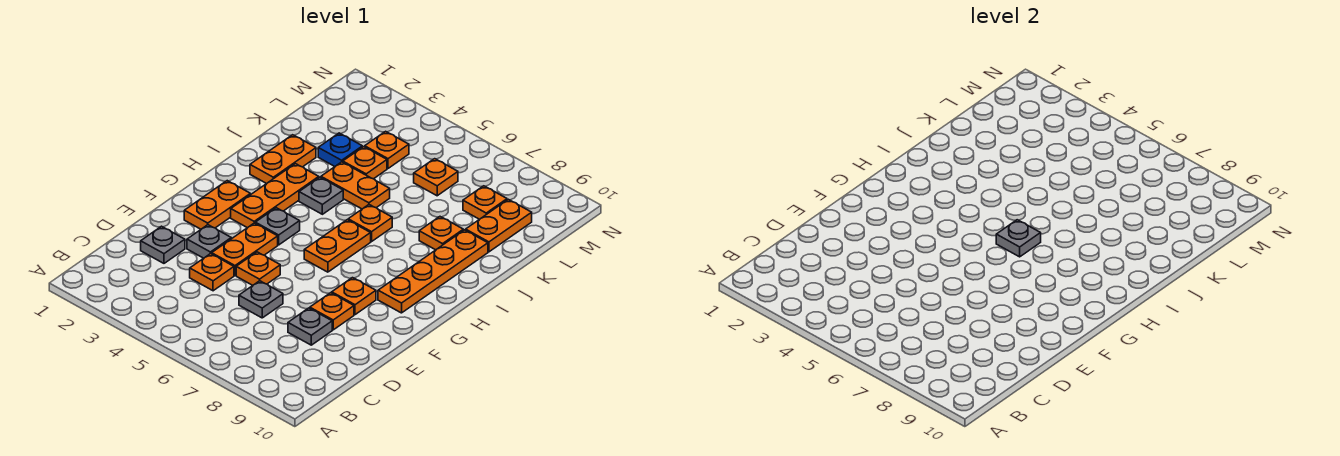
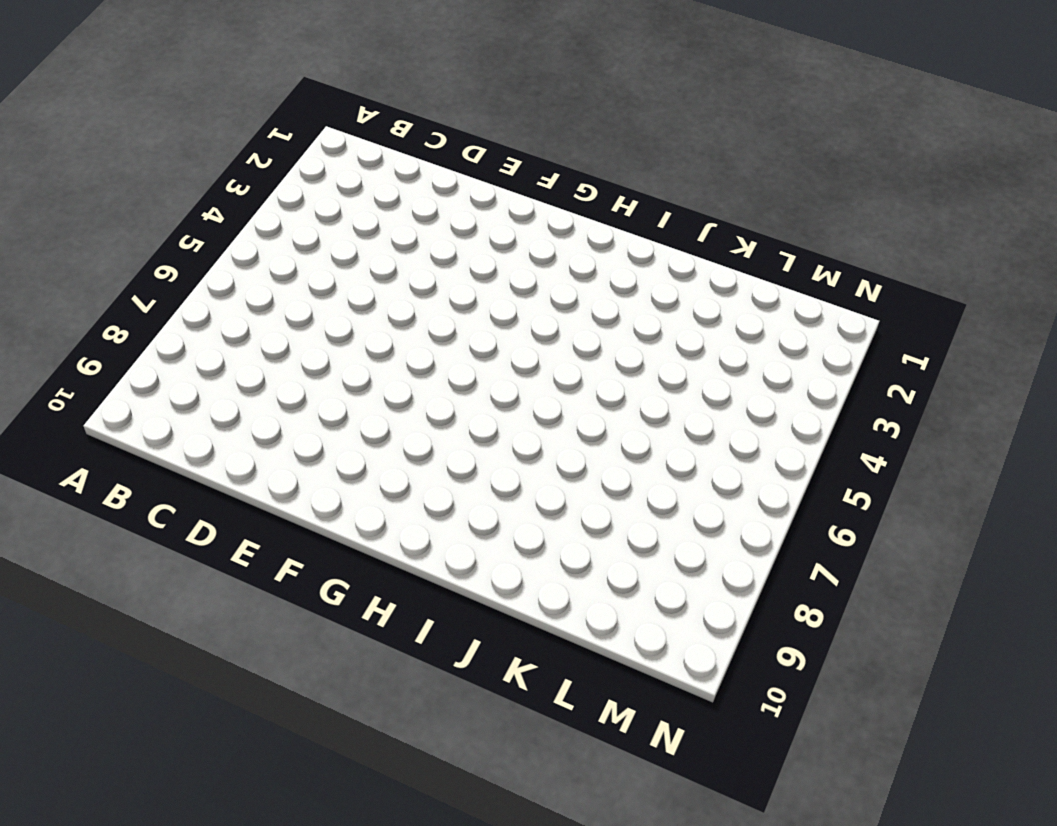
none -> grey plate D2 level 1
none -> orange plate D4 level 1
none -> grey plate D6 level 1

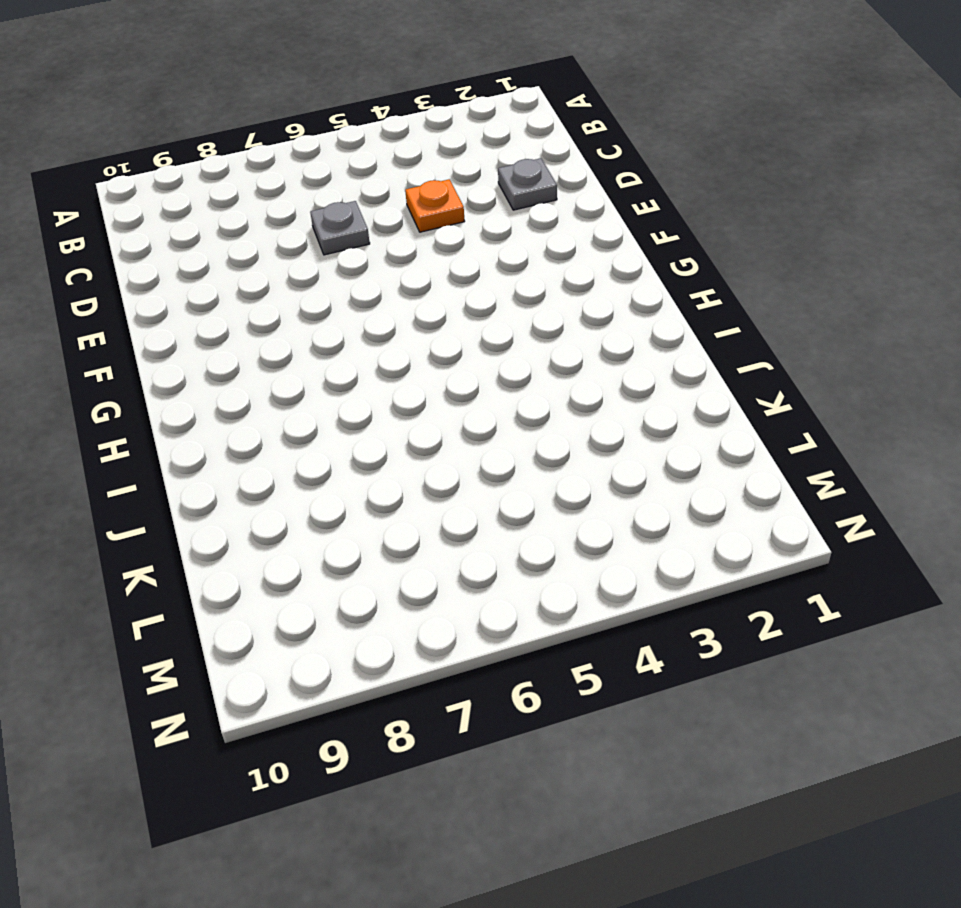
none -> grey plate D8 level 1
none -> grey plate E3 level 1
none -> orange plate E4:F4 level 1

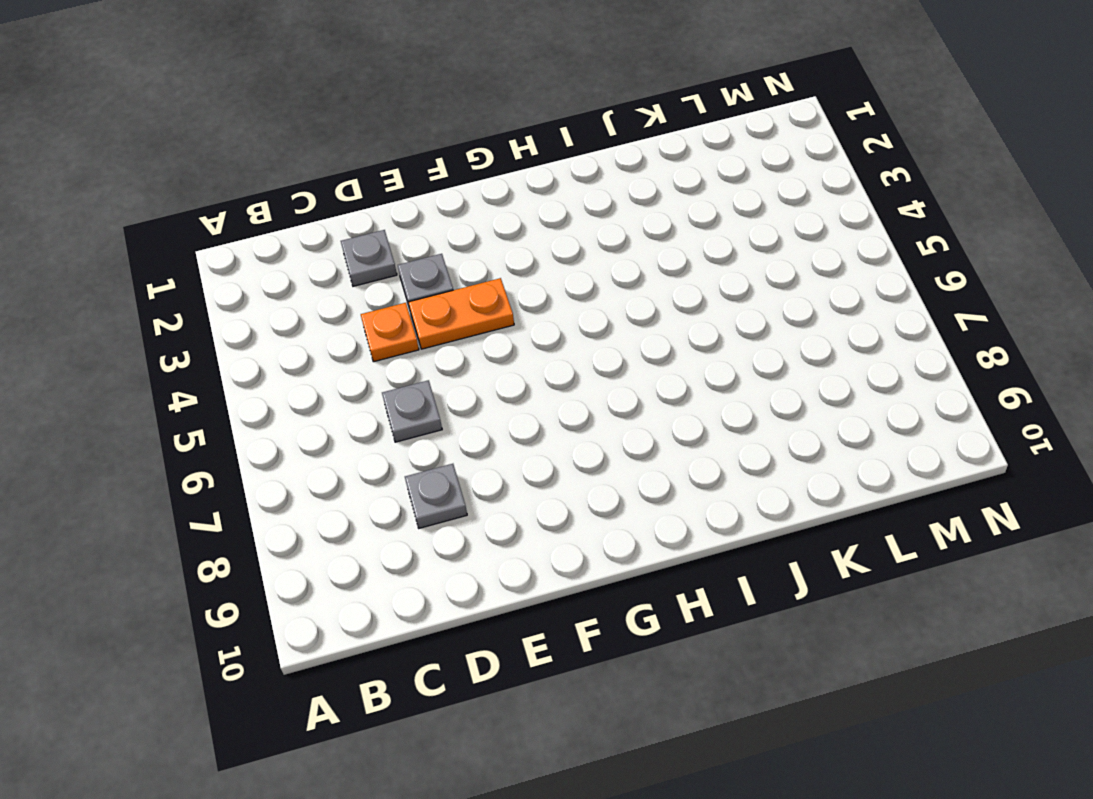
none -> orange plate E5 level 1
none -> orange plate E8 level 1
none -> orange plate F2:G2 level 1

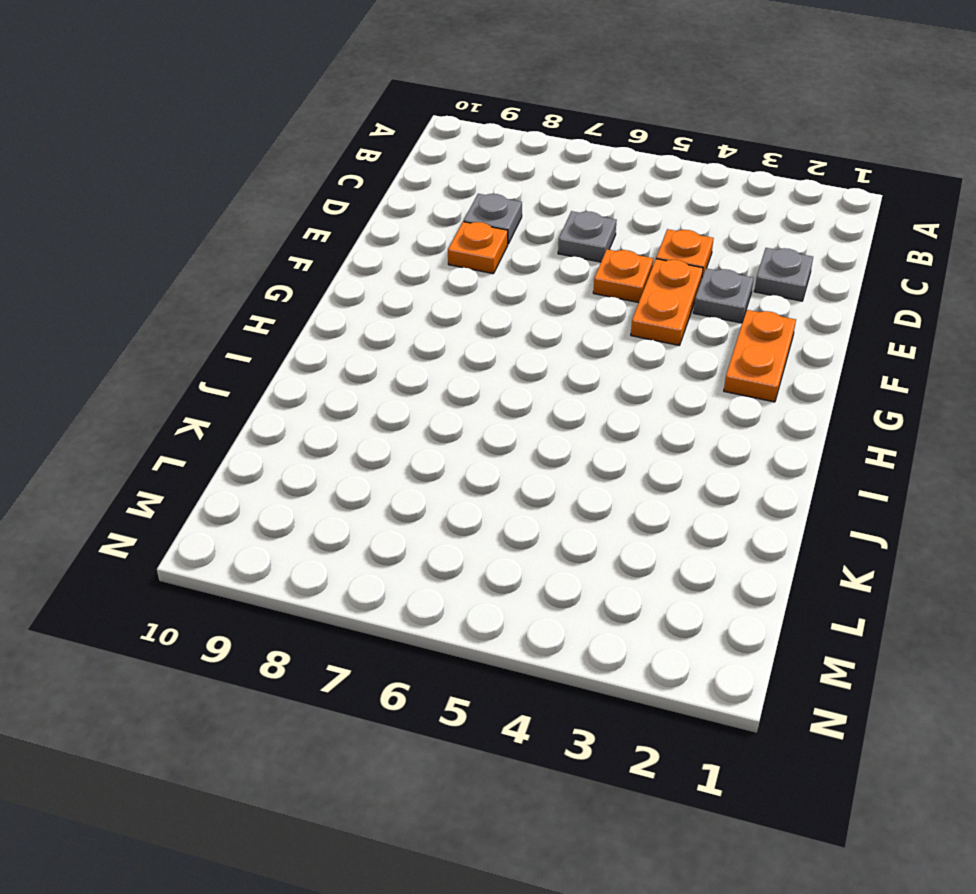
none -> orange plate F8 level 1
none -> orange plate G3:I3 level 1
none -> grey plate G4 level 1

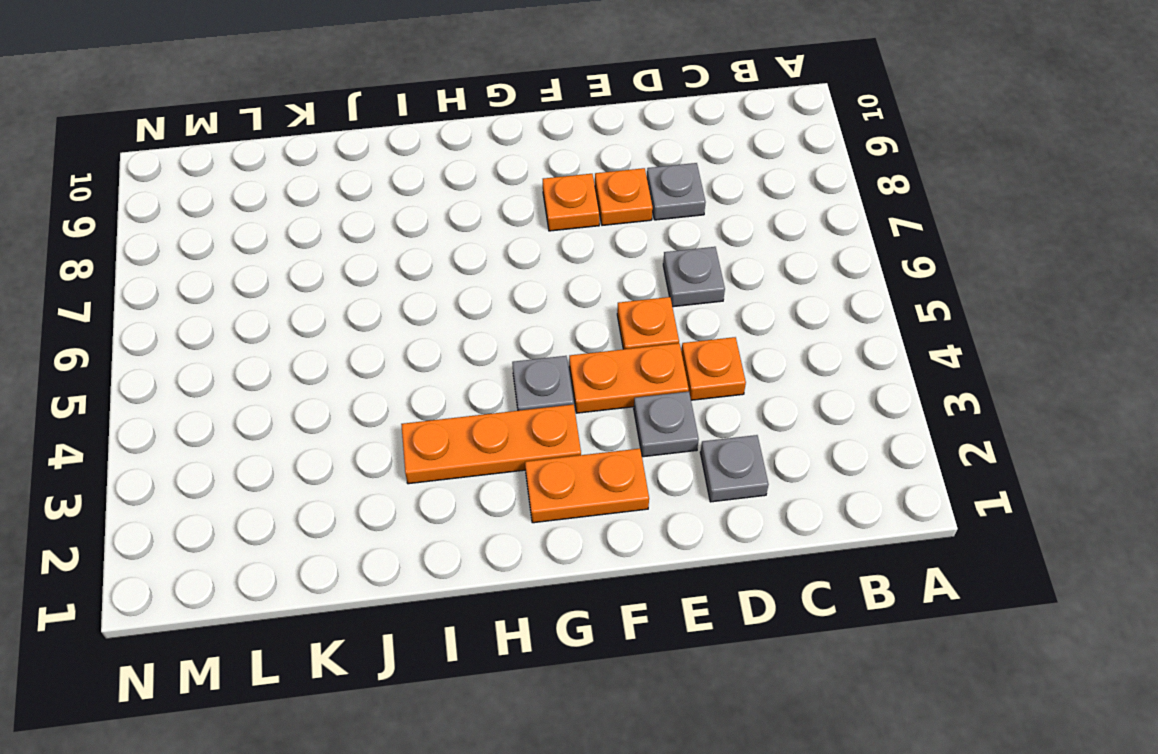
none -> orange plate G6:H6 level 1
none -> orange plate G9:J9 level 1
none -> orange plate I2:J2 level 1

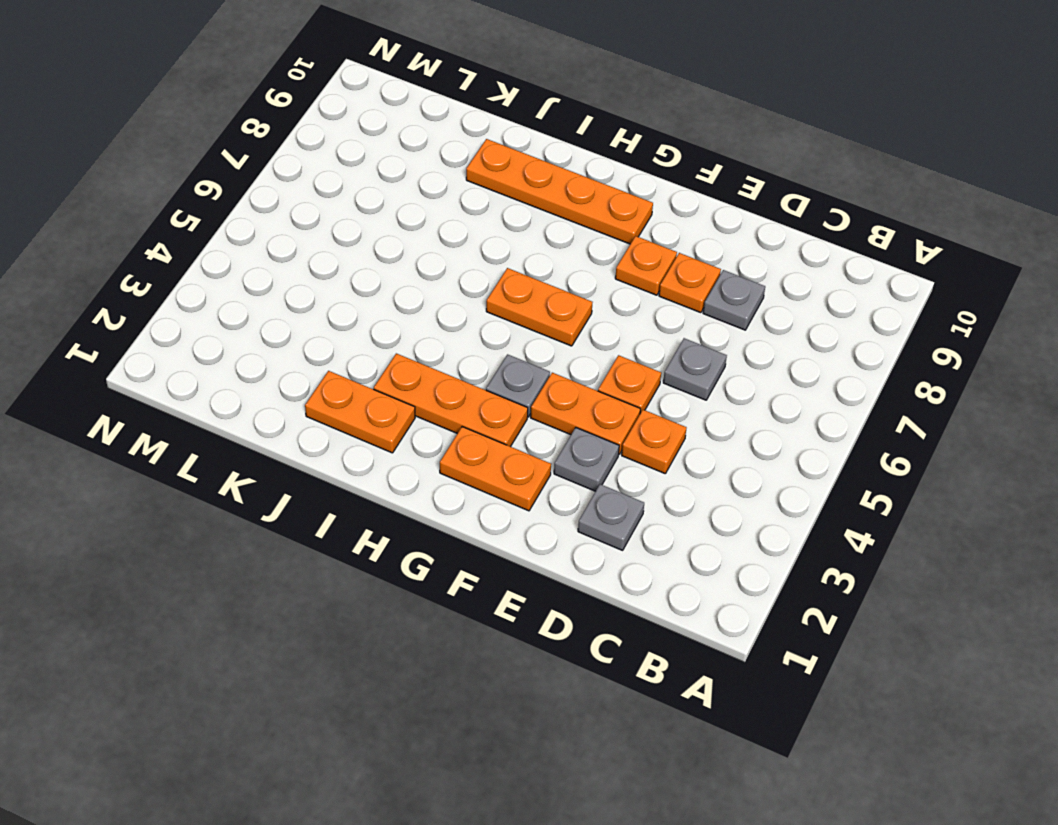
none -> grey plate I4 level 1
none -> orange plate I6 level 1
none -> orange plate J4:J5 level 1

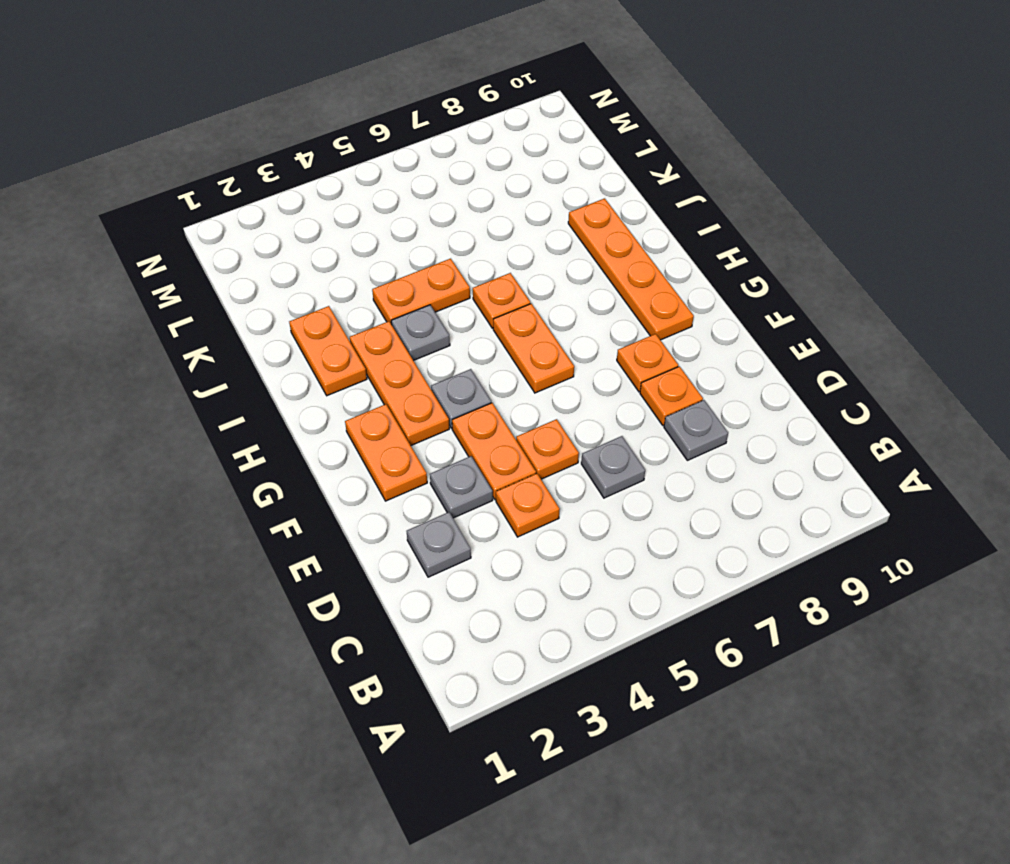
none -> orange plate J8 level 1
none -> blue plate K3 level 1
none -> orange plate K4 level 1

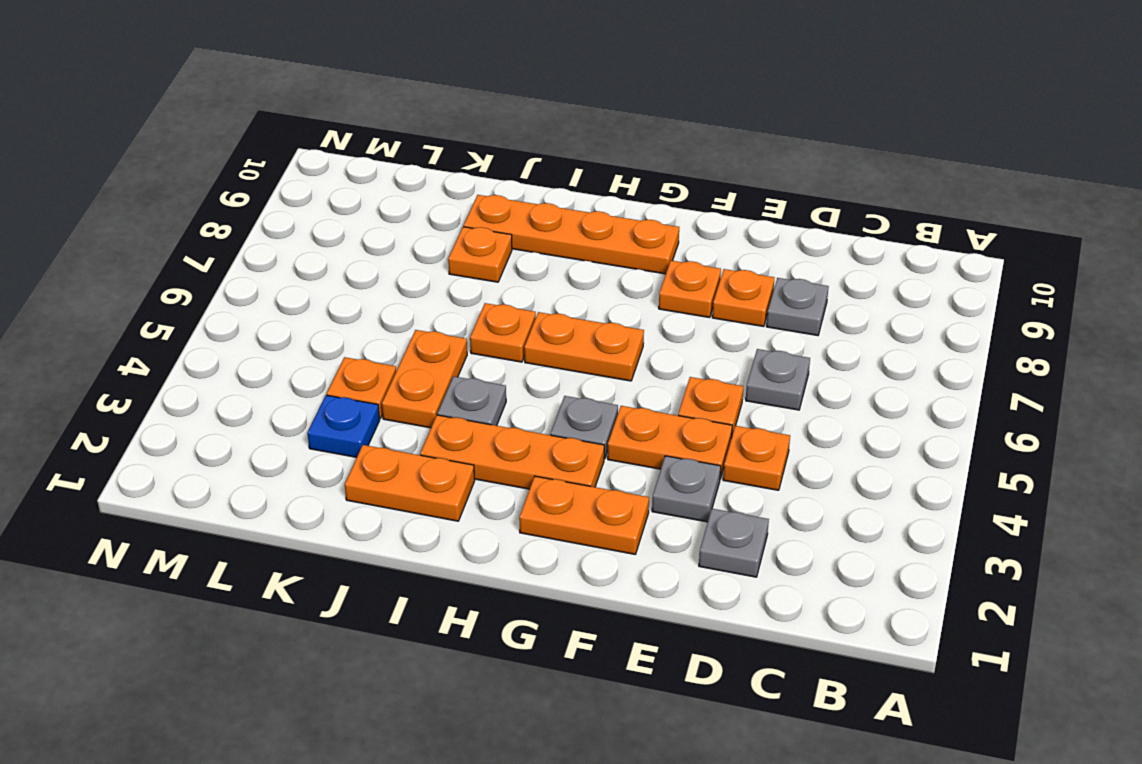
none -> orange plate K9:L9 level 1
none -> orange plate L4 level 1
none -> orange plate L6 level 1

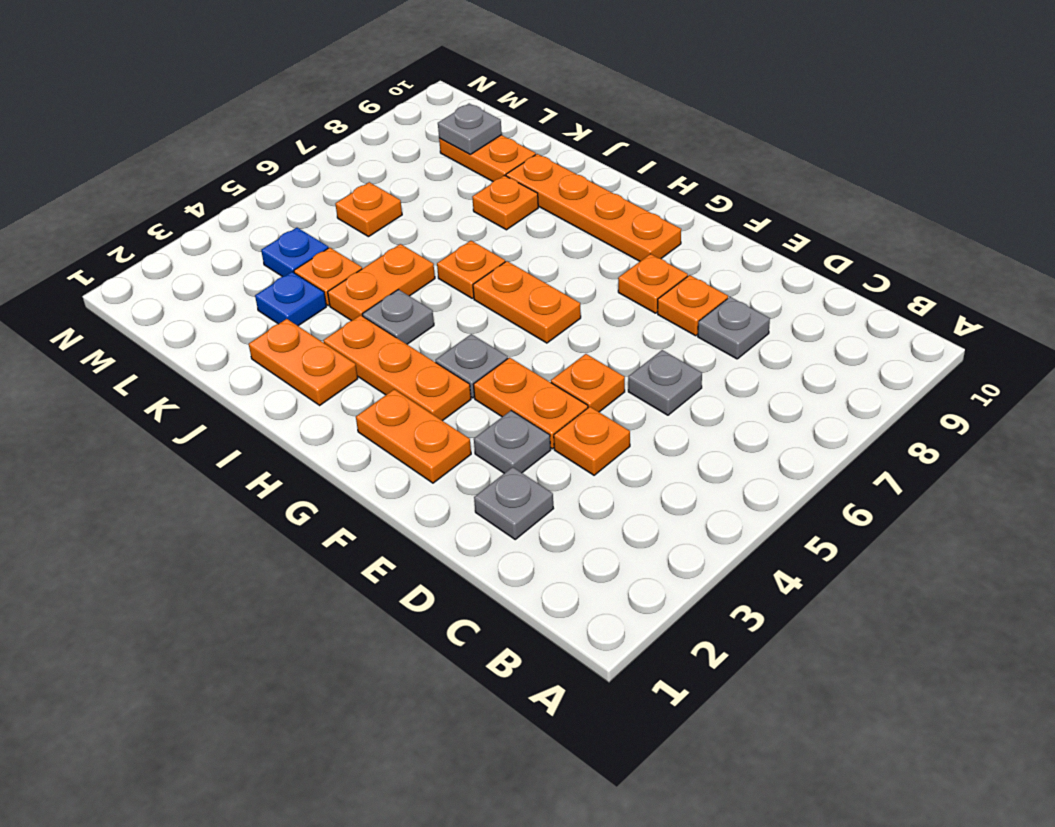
blue plate L4 level 1 -> orange plate L4 level 1
grey plate L9 level 2 -> grey plate H6 level 2
none -> orange plate L8 level 1

